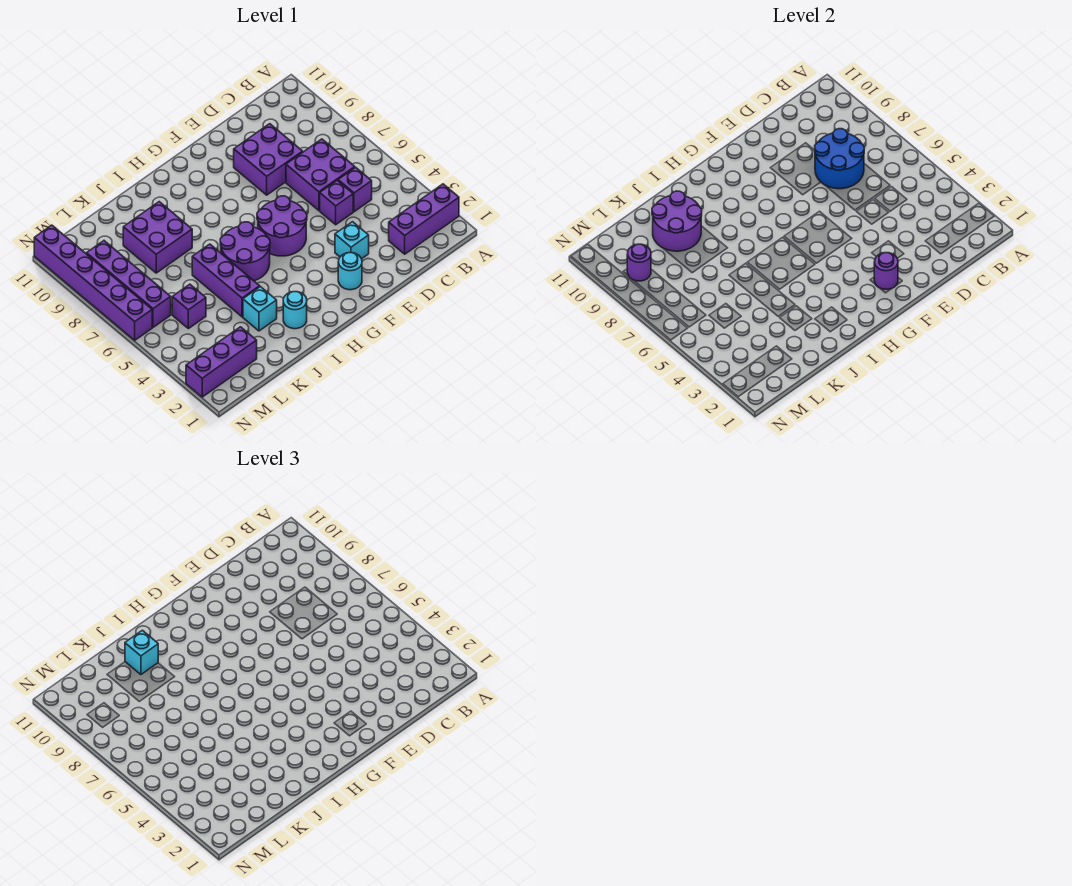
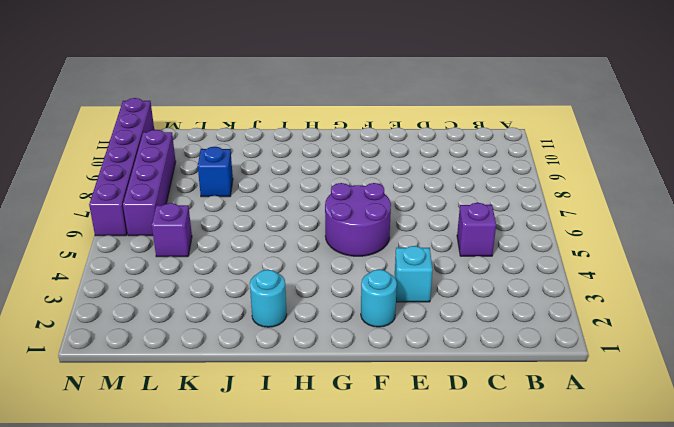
blue brick K8 level 1 -> purple brick J8:K9 level 1
none -> purple brick A2:C2 level 1
none -> purple brick C6:D7 level 1
none -> purple brick D5 level 1

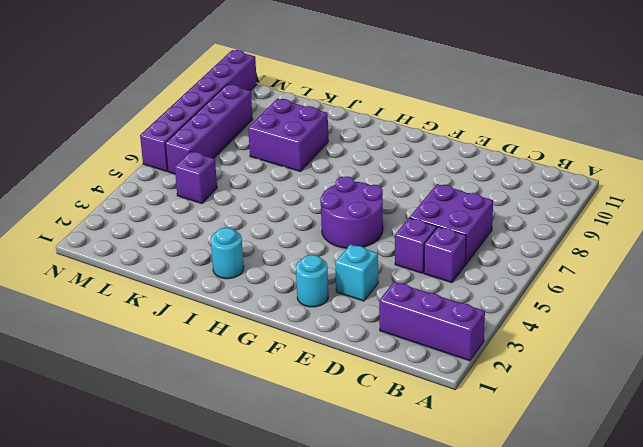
none -> purple brick D8:E9 level 1
none -> purple round brick H5:I6 level 1
none -> cyan brick J3 level 1

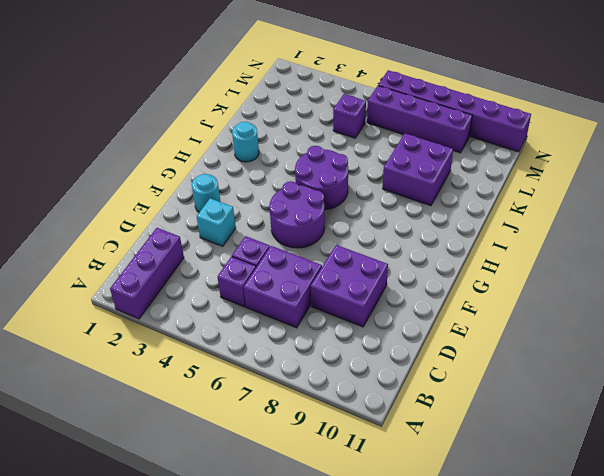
none -> cyan brick J3 level 1
none -> purple brick J4:J6 level 1
none -> purple brick L2:N2 level 1

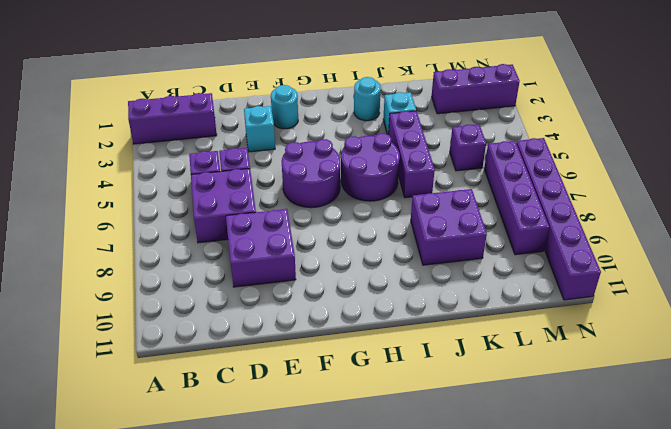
none -> blue round brick C7:D8 level 2
none -> purple round brick F2 level 2
none -> purple round brick J9:K10 level 2

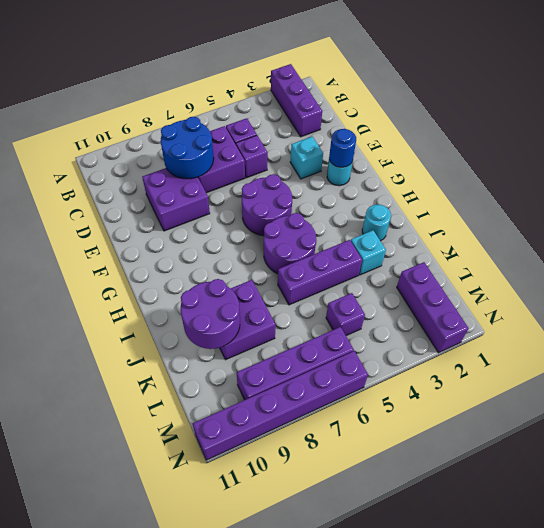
blue round brick F2 level 2 -> purple round brick F2 level 2
none -> purple round brick M9 level 2
none -> cyan brick J10 level 3

